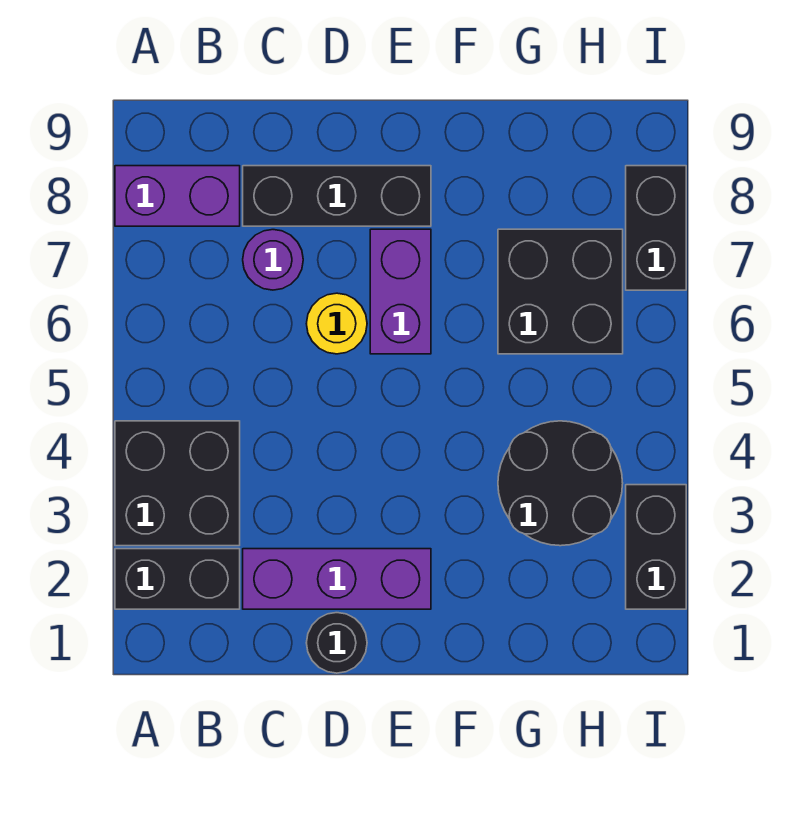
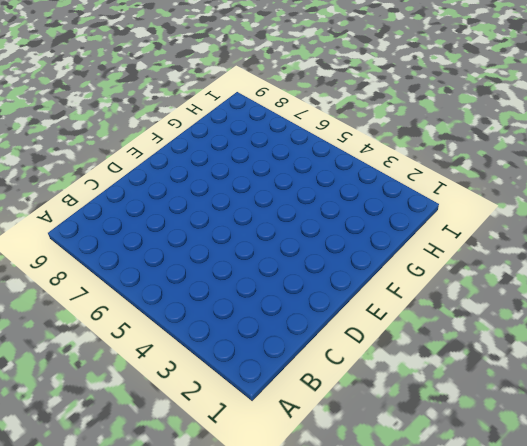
none -> black brick A2:B2 level 1
none -> black brick A3:B4 level 1
none -> purple brick A8:B8 level 1

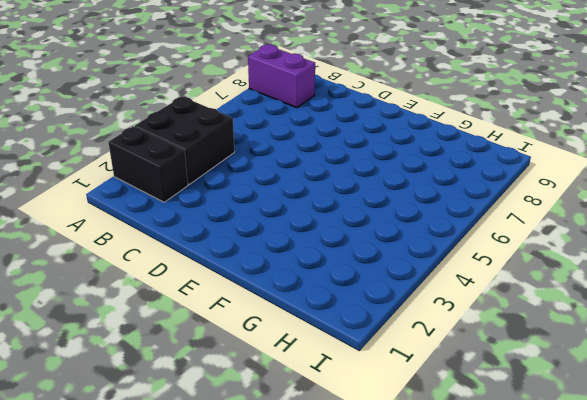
none -> purple brick C2:E2 level 1
none -> purple round brick C7 level 1
none -> black brick C8:E8 level 1

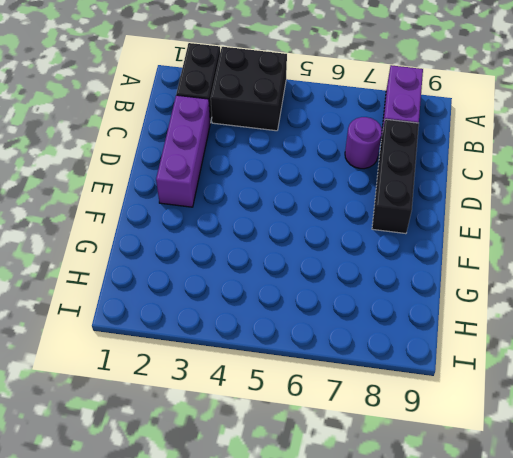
none -> black round brick D1 level 1
none -> yellow round brick D6 level 1
none -> purple brick E6:E7 level 1

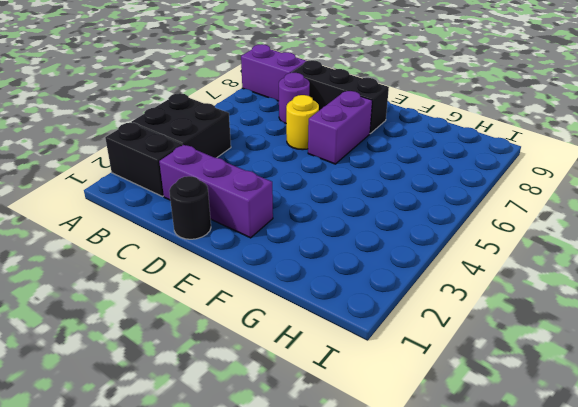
none -> black round brick G3:H4 level 1
none -> black brick G6:H7 level 1
none -> black brick I2:I3 level 1

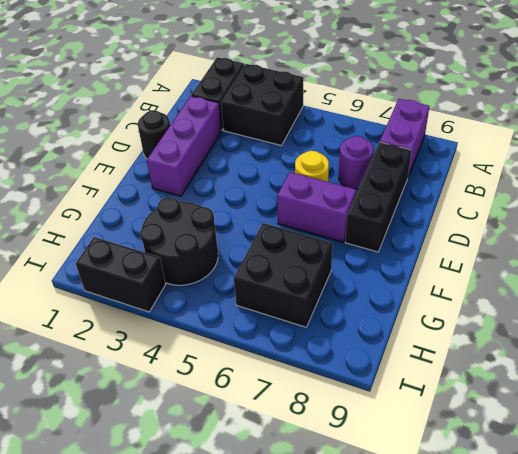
none -> black brick I7:I8 level 1

